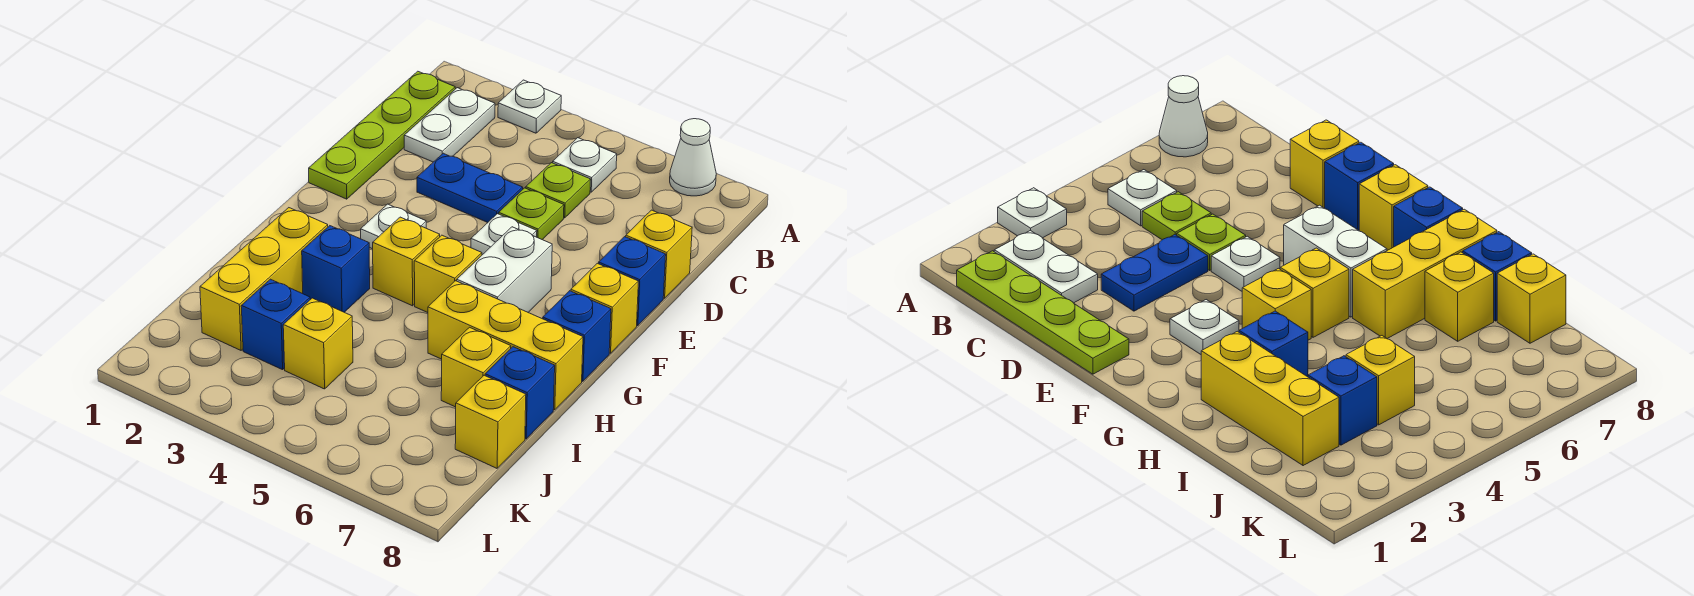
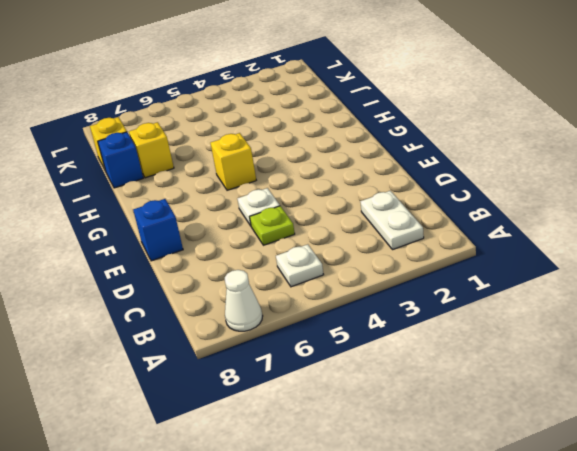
none -> white plate A3 level 1
none -> lime plate B1:E1 level 1
none -> lime plate C5 level 1

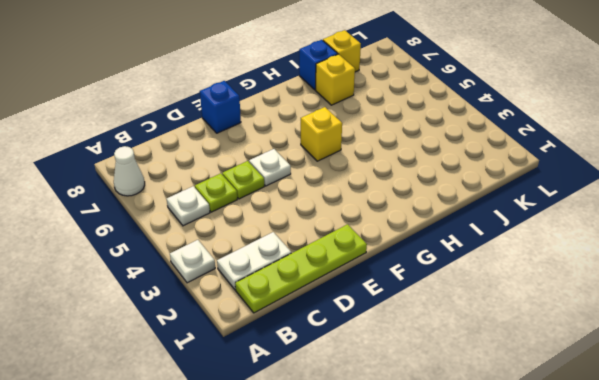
none -> blue plate D3:D4 level 1
none -> yellow brick D8 level 1
none -> white plate F3 level 1

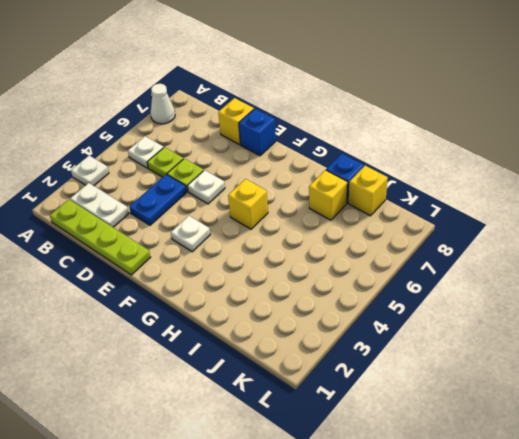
none -> white brick F6:G6 level 1
none -> yellow brick F8 level 1
none -> yellow brick G4 level 1

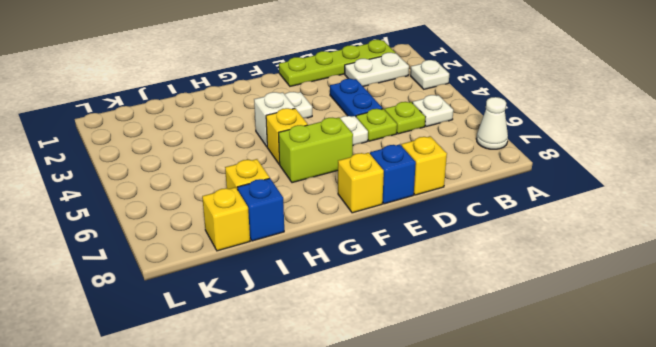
lime brick F6:G6 level 1 -> white brick F6:G6 level 1
white brick G4 level 1 -> yellow brick G4 level 1
none -> blue brick G8 level 1
none -> yellow brick H2:J2 level 1
none -> blue brick H3 level 1

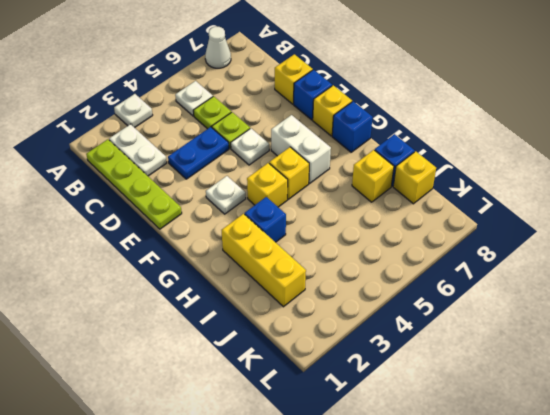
none -> yellow brick H6:H8 level 1
none -> blue brick J3 level 1
none -> yellow brick J4 level 1

